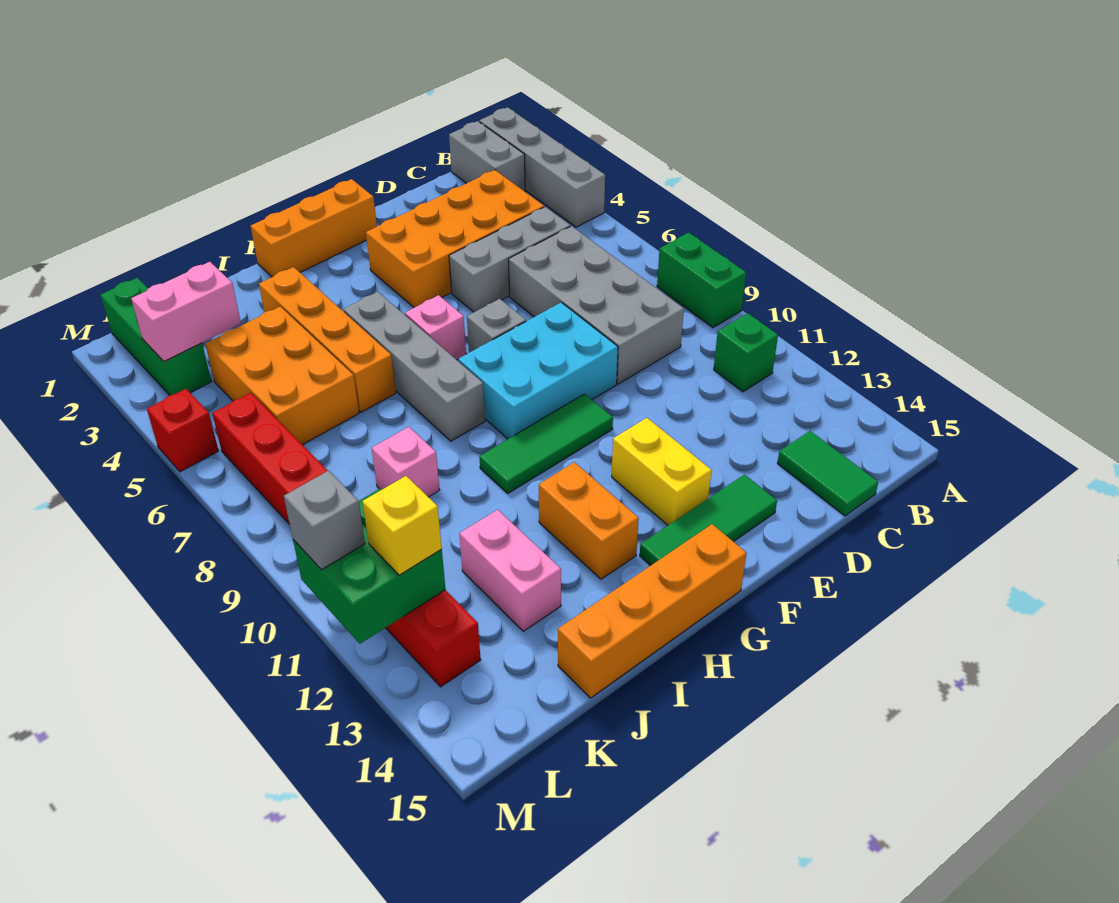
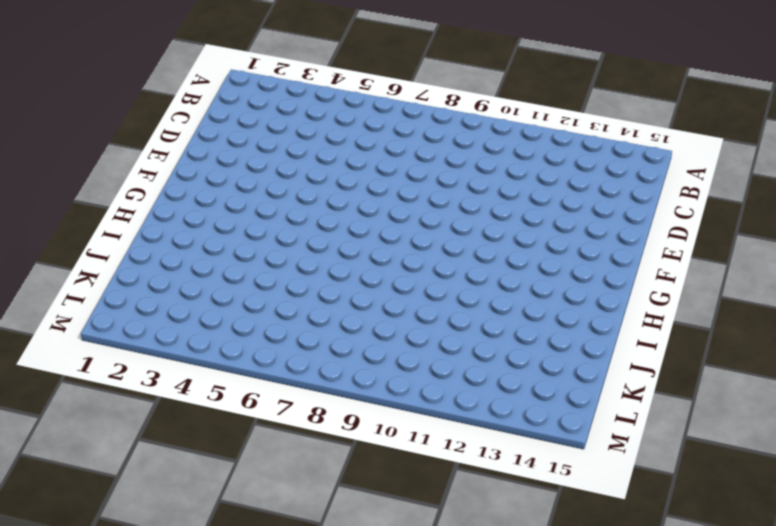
none -> grey brick A1:A4 level 1
none -> green brick A8:A9 level 1
none -> grey brick B1:B2 level 1

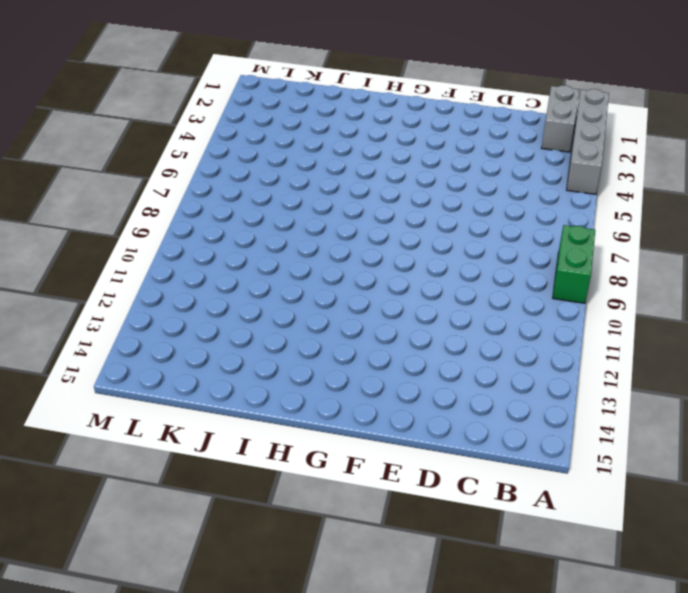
none -> green brick B11 level 1
none -> orange brick C3:F4 level 1
none -> grey brick C5:E5 level 1

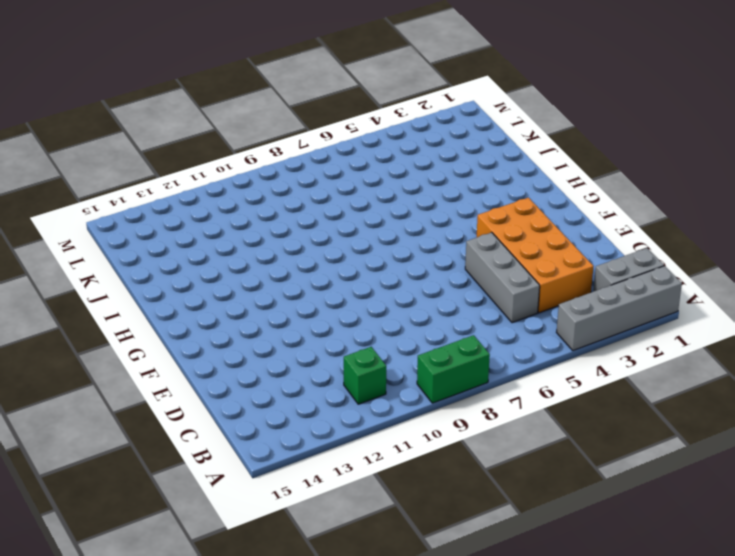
none -> grey brick C6:D9 level 1
none -> green tile C14:C15 level 1
none -> cyan brick E8:G9 level 1

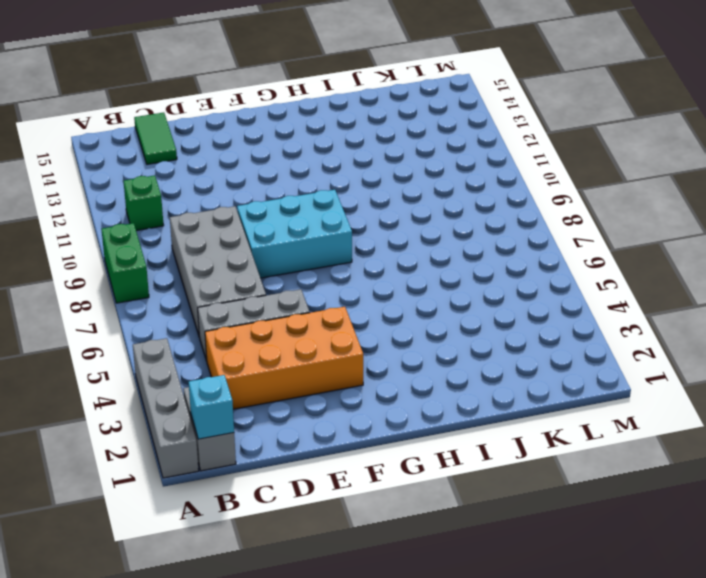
cyan brick B1 level 2 -> none
none -> green tile E14:G14 level 1
none -> orange brick F1:H1 level 1
none -> grey brick F7 level 1

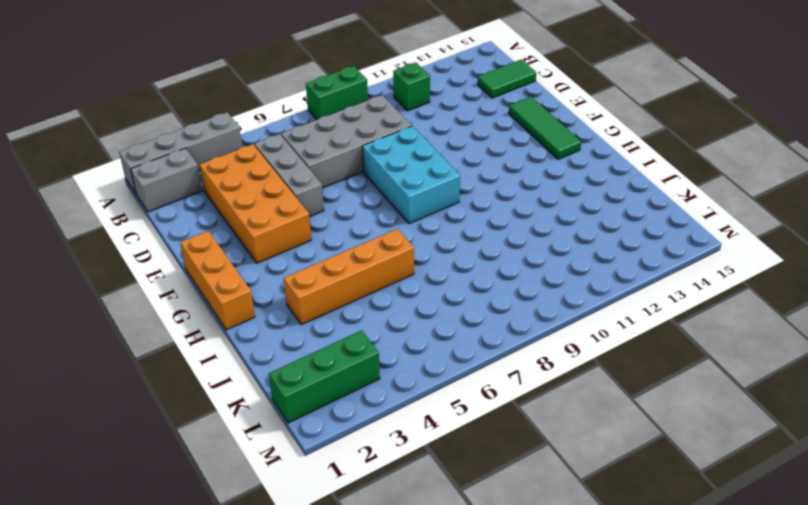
none -> grey brick F7 level 1
none -> green tile F10:H10 level 1
none -> yellow brick F12:F13 level 1

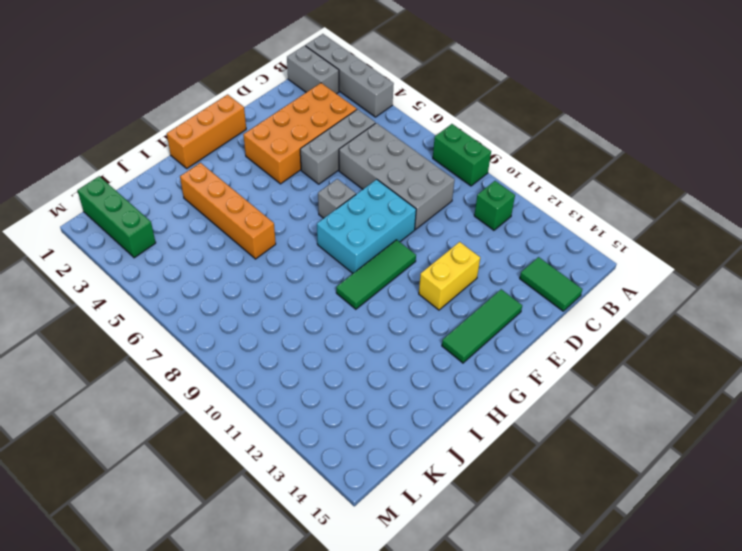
yellow brick E12:F12 level 1 -> yellow brick F12:F13 level 1
none -> pink brick G6 level 1
none -> orange brick G15:J15 level 1
none -> grey brick H5:H8 level 1

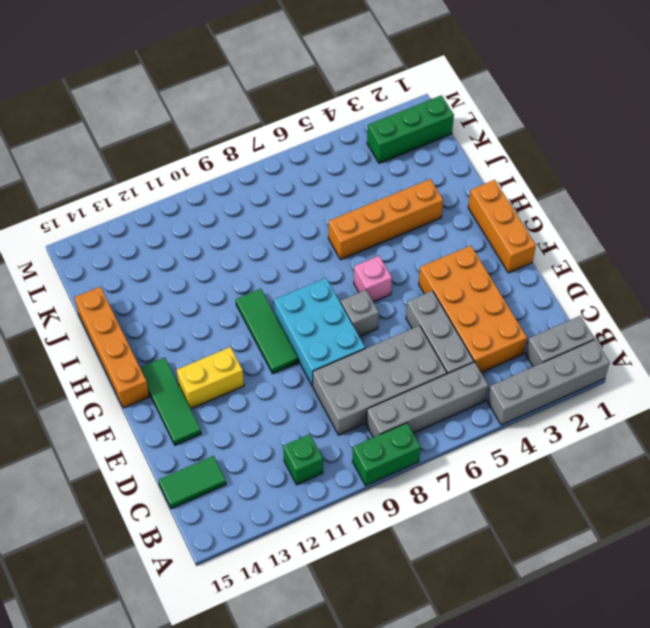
grey brick B5:B8 level 1 -> grey brick H5:H8 level 1
none -> orange brick H12:H13 level 1
none -> orange brick J4:K6 level 1
none -> pink brick J9 level 1

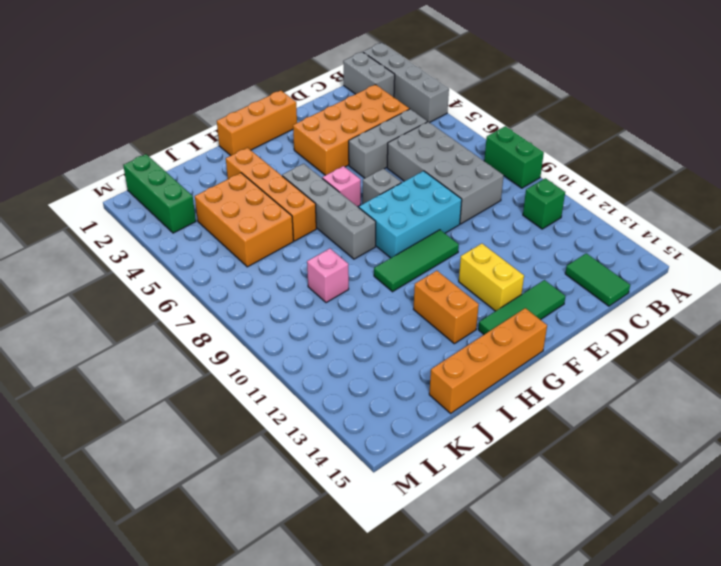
none -> pink brick J12:J13 level 1
none -> red brick L6:L13 level 1
none -> red brick M5 level 1

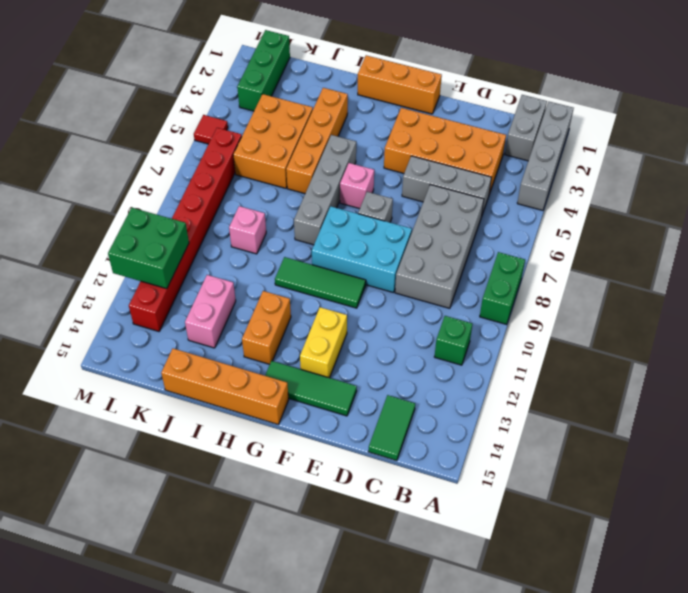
red tile M5 level 1 -> red brick M5 level 1
none -> pink brick K3:L3 level 2
none -> yellow brick L12 level 3
none -> grey brick M11 level 3

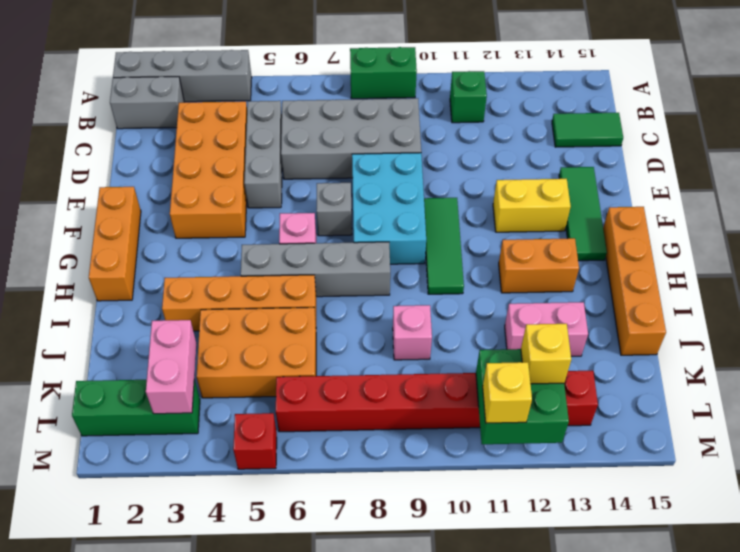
yellow brick M11 level 3 -> grey brick M11 level 3

